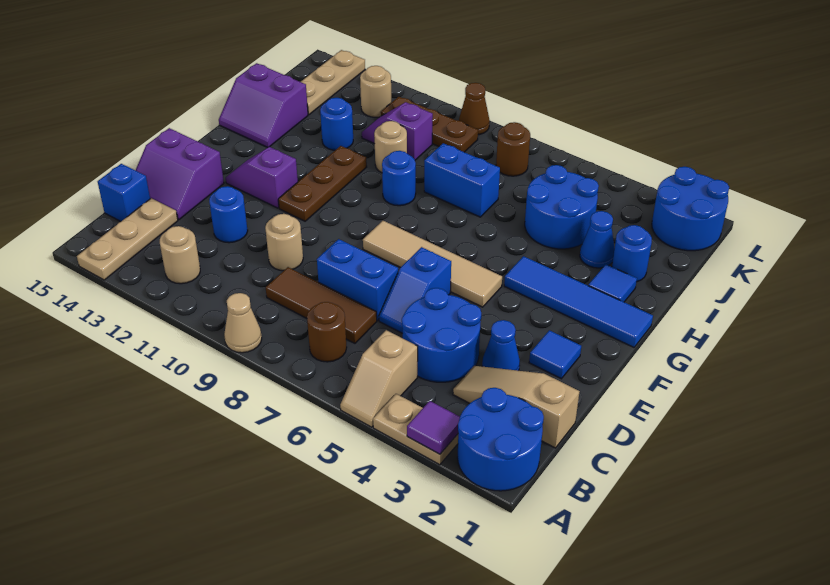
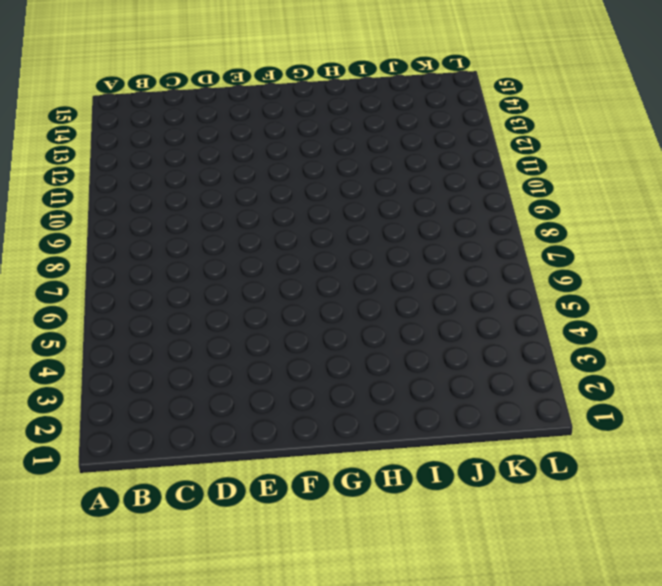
none -> blue round brick A1:B2 level 1
none -> tan plate A3:A4 level 1
none -> tan slope A5:B5 level 1 top B
none -> tan cone A9 level 1

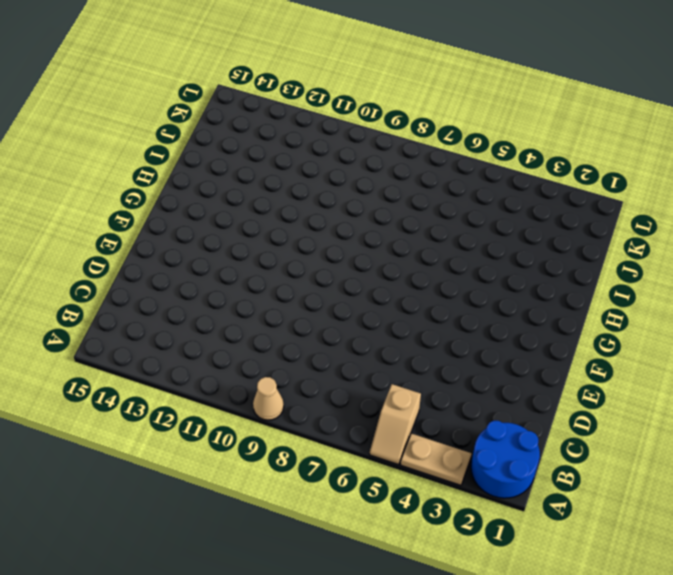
none -> tan plate A14:C14 level 1
none -> brown round brick B7 level 1
none -> tan round brick B12 level 1
none -> tan slope C1:C3 level 1 top 1

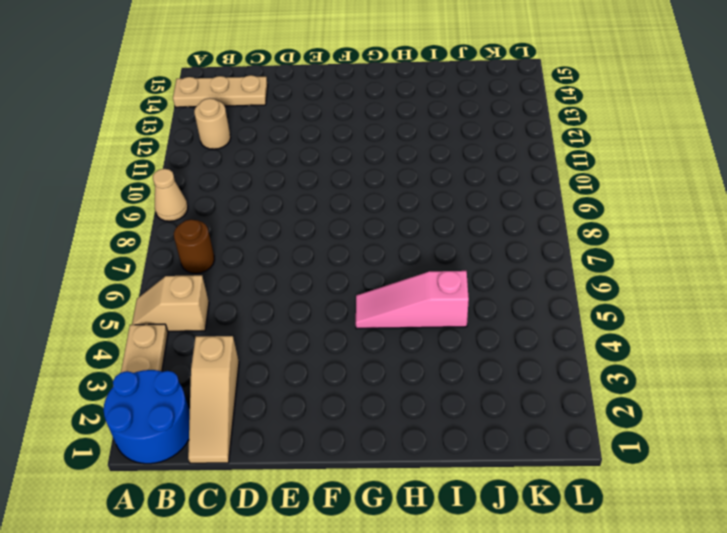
tan slope C1:C3 level 1 top 3 -> tan slope C1:C3 level 1 top 1
pink slope G5:I5 level 1 top I -> blue round brick I4:J5 level 1
none -> blue round brick C4:D5 level 1
none -> brown tile C7:C9 level 1
none -> blue brick C15 level 1
none -> blue cone D3 level 1

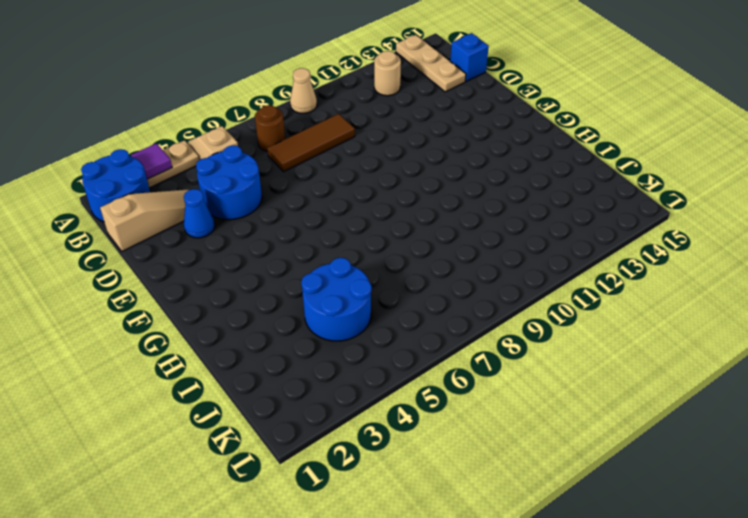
none -> blue slope D6:E6 level 1 top E
none -> blue brick D7:D8 level 1
none -> tan round brick D10 level 1
none -> blue round brick D12 level 1

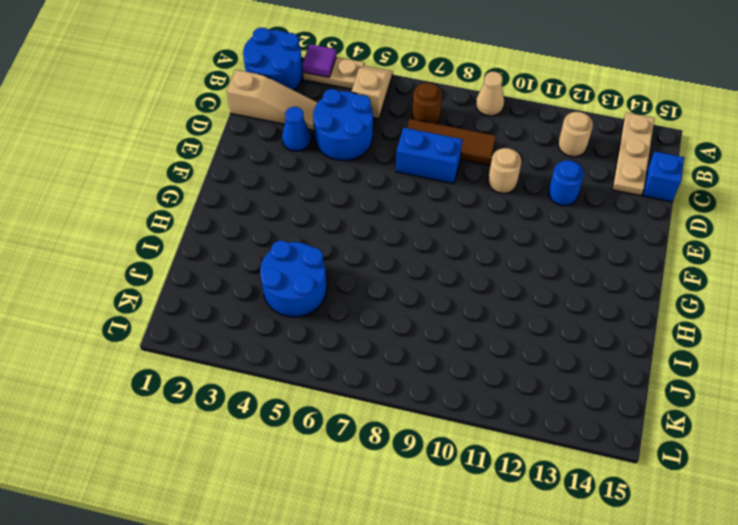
none -> blue slope D6:E6 level 1 top E
none -> purple slope D14:E15 level 1 top E
none -> blue tile E2 level 1
none -> tan tile F5:F8 level 1

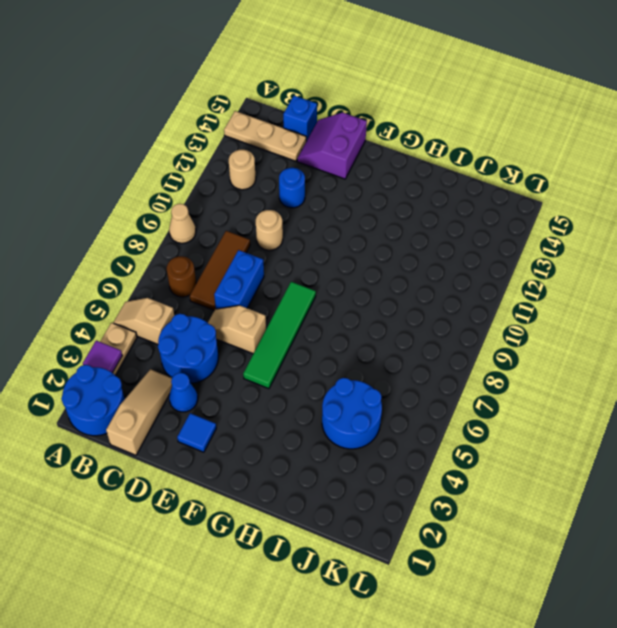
tan slope D6:E6 level 1 top E -> blue slope D6:E6 level 1 top E
green tile F5:F8 level 1 -> tan tile F5:F8 level 1
none -> brown plate F11:H11 level 1
none -> purple slope F12:F13 level 1 top 12
none -> blue tile G1:G4 level 1
none -> blue tile H2 level 1

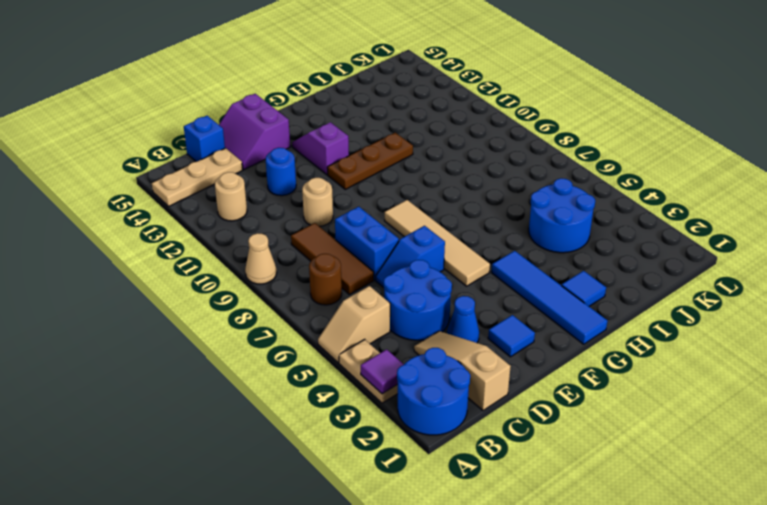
none -> blue round brick H9 level 1
none -> purple slope H14:I15 level 1 top I
none -> blue round brick I2 level 1
none -> blue cone I3 level 1

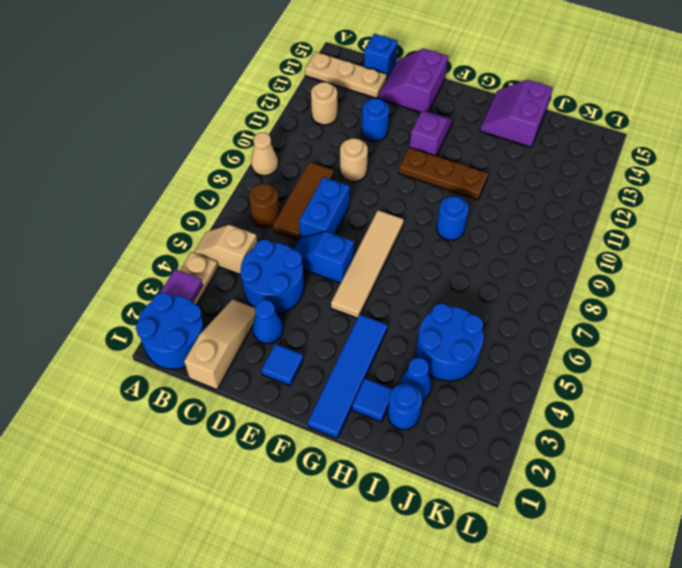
none -> blue brick I7:I8 level 1
none -> tan round brick I10 level 1
none -> blue round brick I12 level 1
none -> purple slope J10:J11 level 1 top 10

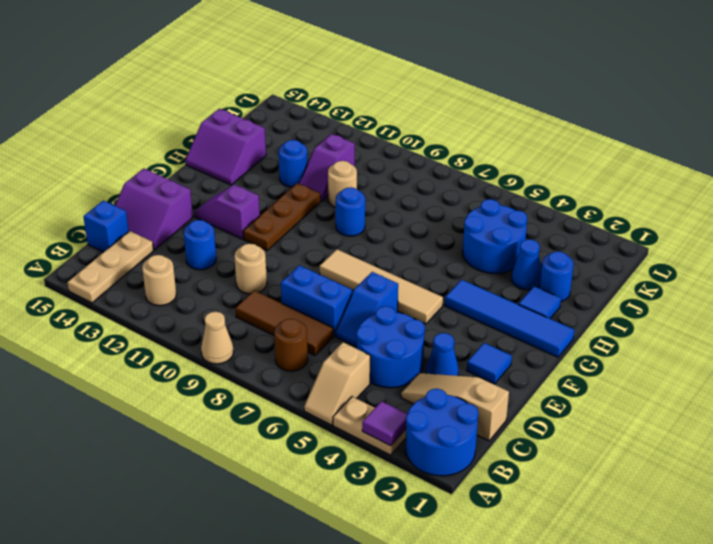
purple slope I11:J11 level 1 top J -> purple slope J10:J11 level 1 top 10
none -> blue brick I7:I8 level 1
none -> tan plate J14:L14 level 1
none -> blue round brick K1:L2 level 1
none -> brown round brick K7 level 1

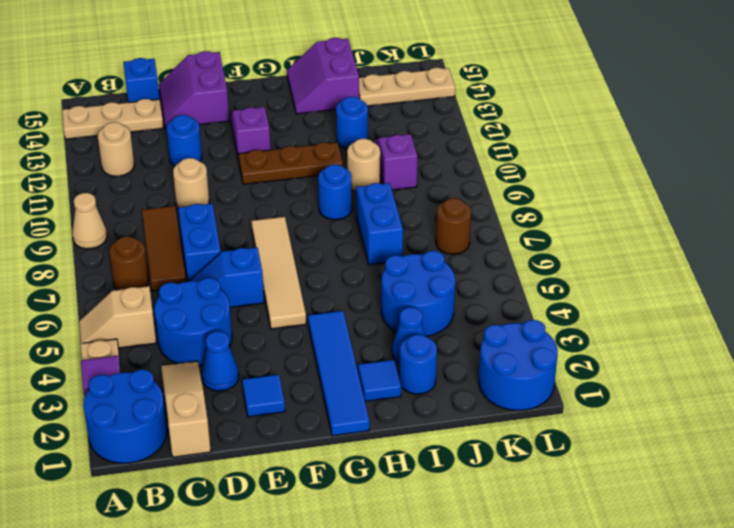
none -> brown plate K9:K11 level 1
none -> tan round brick K12 level 1
none -> brown cone L9 level 1

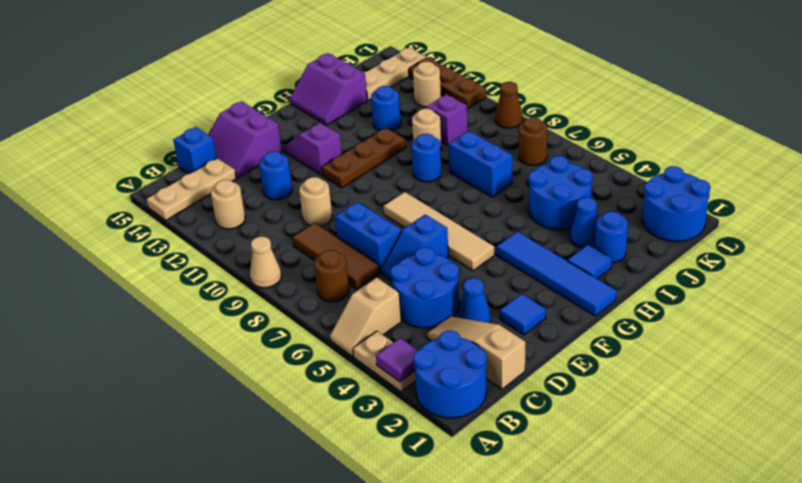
brown plate L11:L13 level 1 -> brown plate K9:K11 level 1

